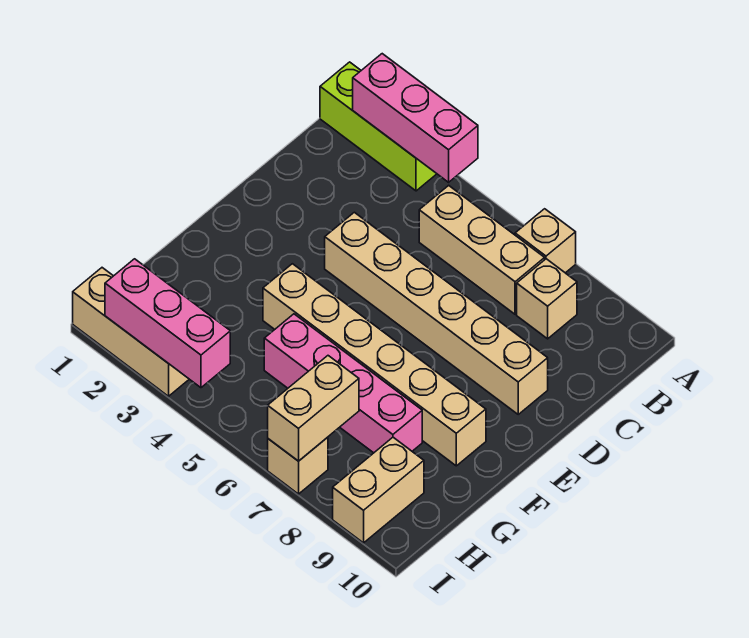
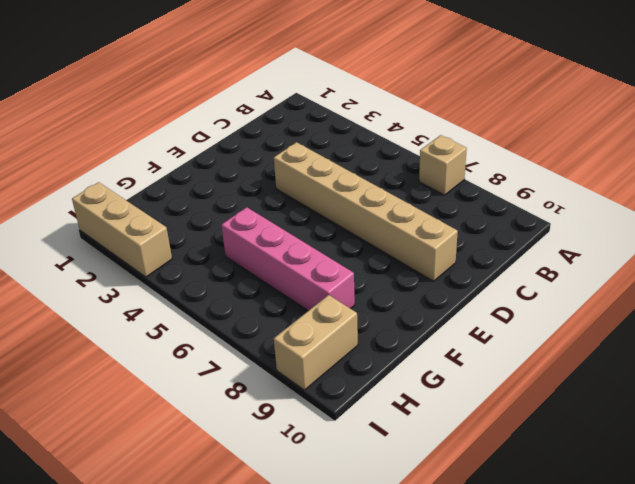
none -> lime brick A1:A3 level 1
none -> tan brick B5:B7 level 1
none -> tan brick B8 level 1

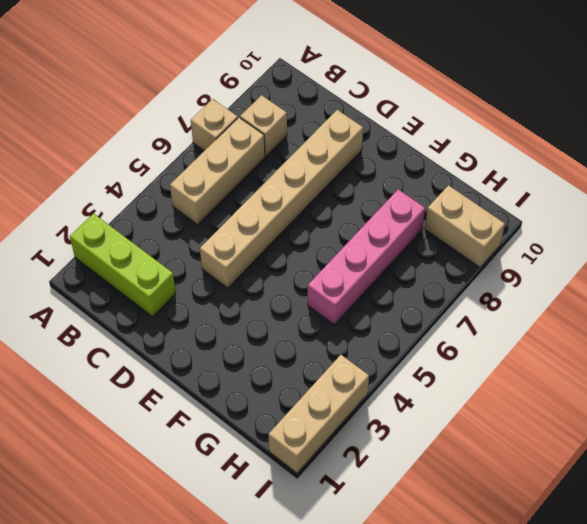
lime brick A2:C2 level 1 -> lime brick A1:A3 level 1
none -> tan brick F4:F9 level 1
none -> tan brick I7 level 1
none -> pink brick A2:A4 level 2

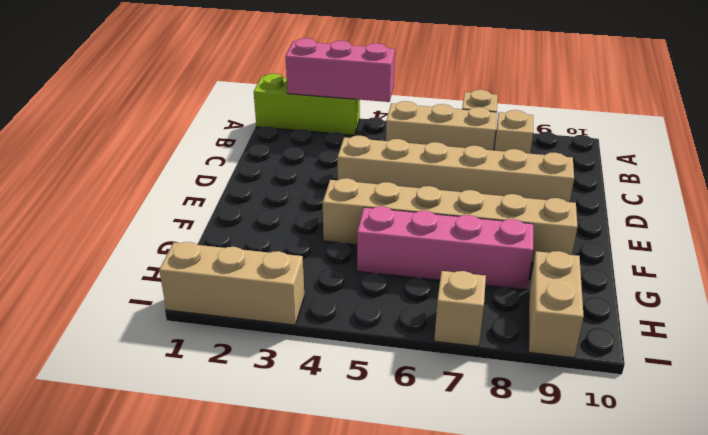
none -> tan brick H7:I7 level 2
none -> pink brick I2:I4 level 2

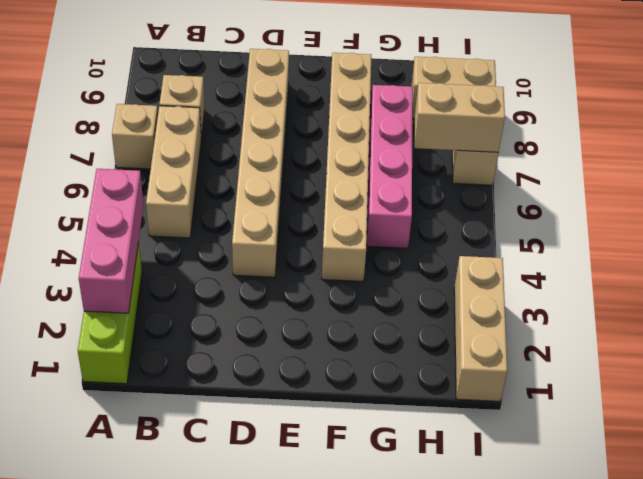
none -> pink brick I2:I4 level 2

